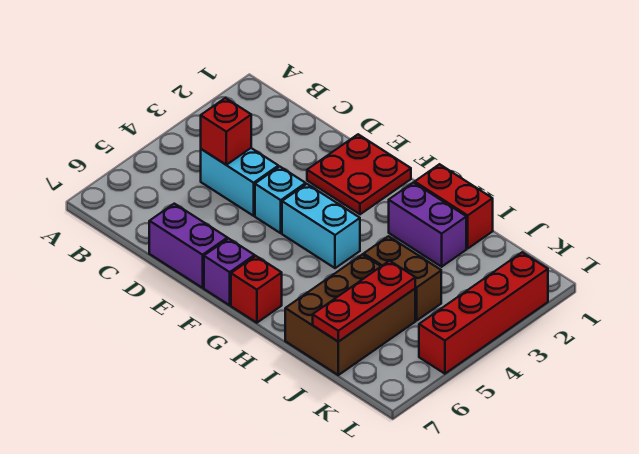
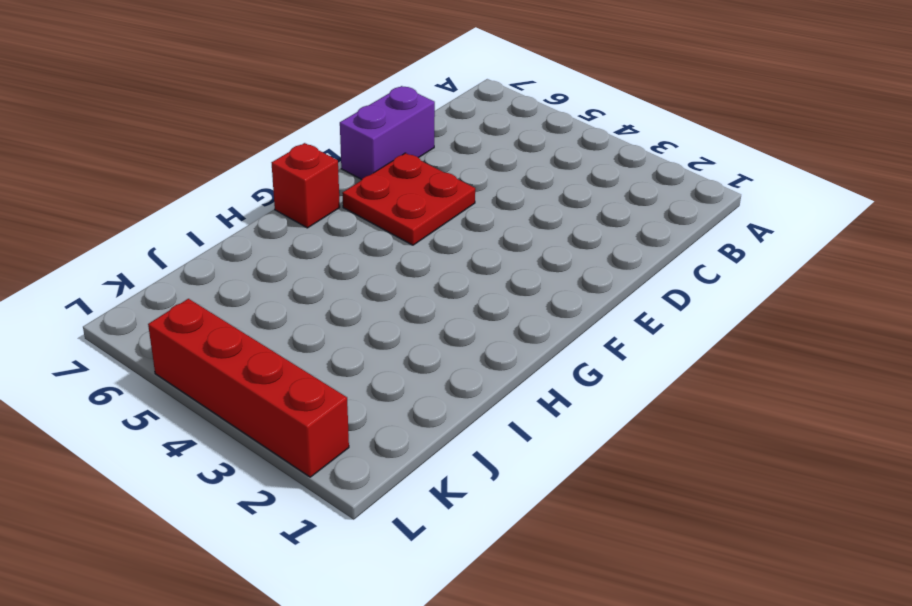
red plate E5:F6 level 1 -> red plate E1:F2 level 1
none -> cyan brick C4:D4 level 1
none -> cyan brick E4 level 1
none -> cyan brick F4:G4 level 1

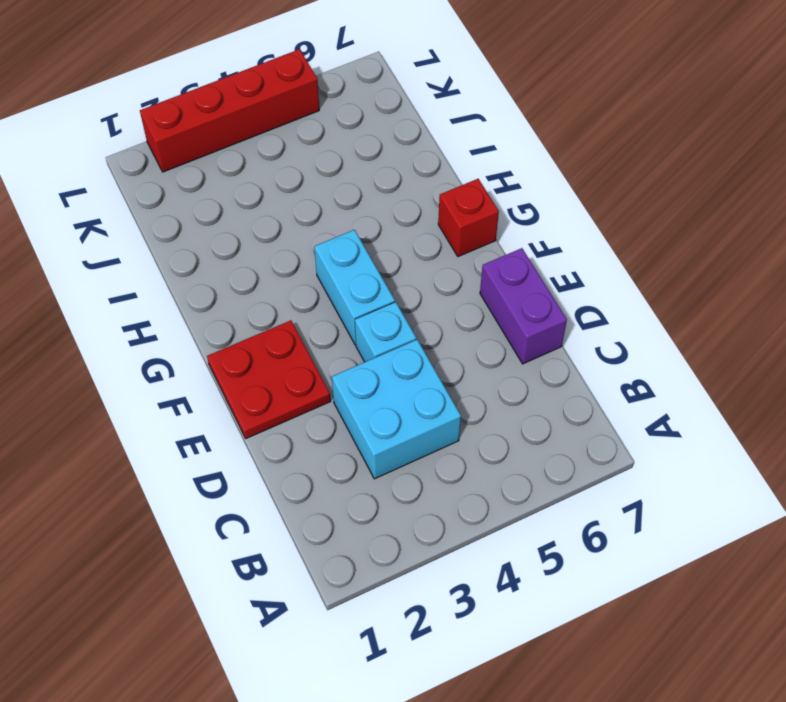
cyan brick C3:D4 level 1 -> cyan brick C4:D4 level 1
none -> purple brick F7 level 1
none -> red brick H1:I1 level 1
none -> purple brick H2:I2 level 1

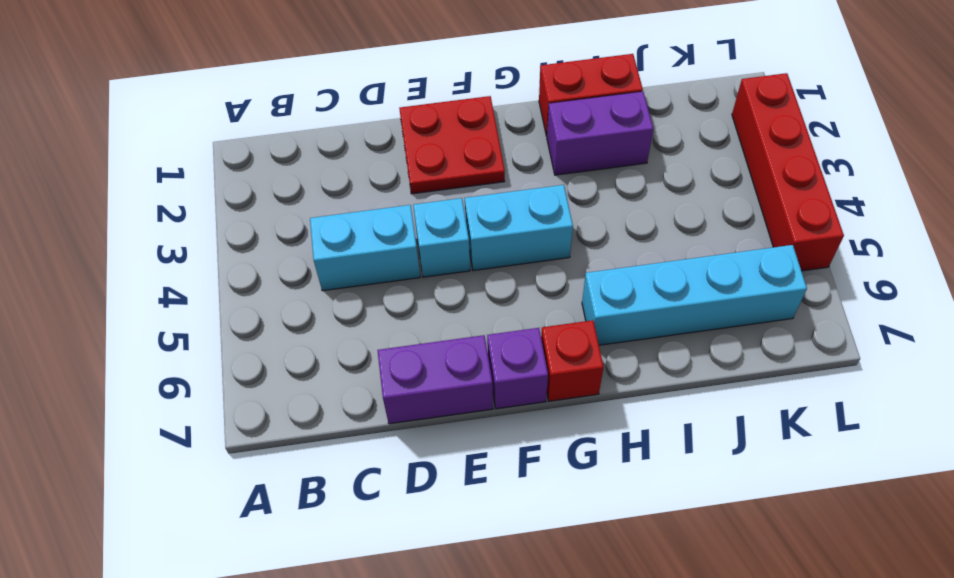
cyan brick H6:K6 level 1 -> brown brick I5:J7 level 1
none -> brown brick I4:J4 level 1
none -> red brick C4 level 2
none -> red plate J5:J7 level 2

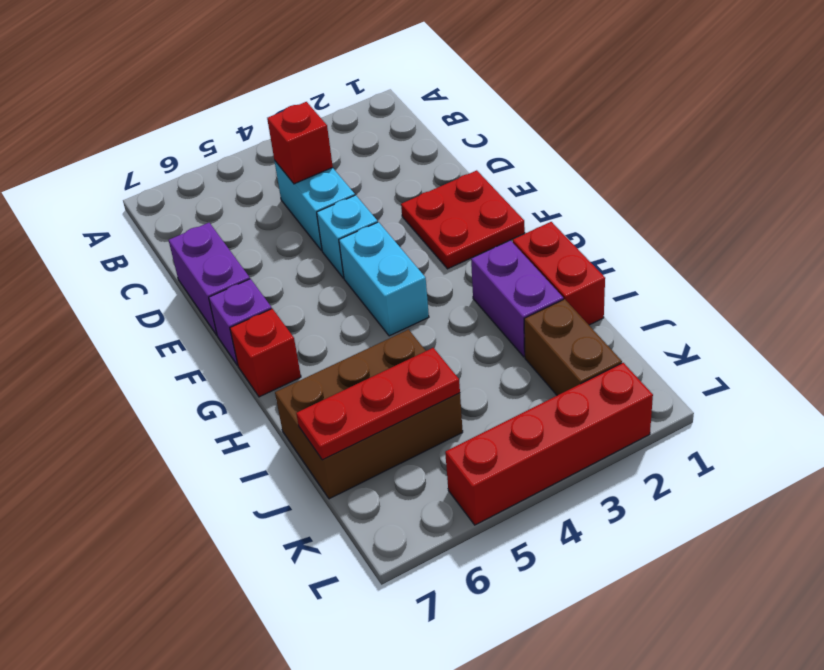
brown brick J2:K2 level 1 -> brown brick I4:J4 level 1

